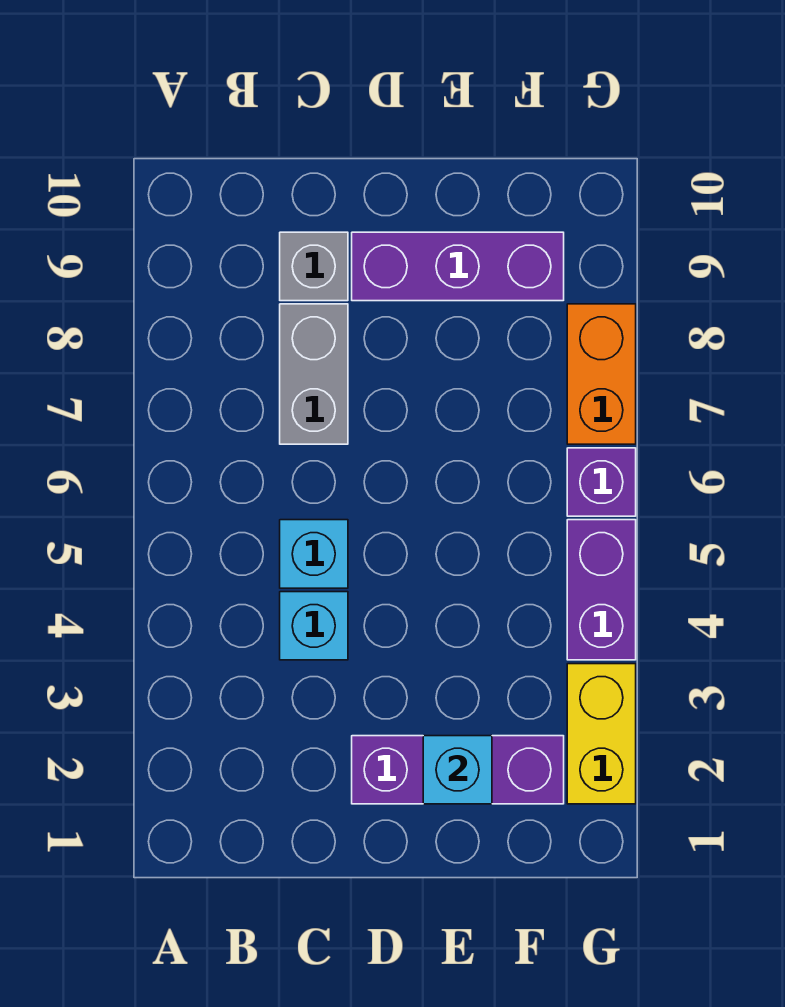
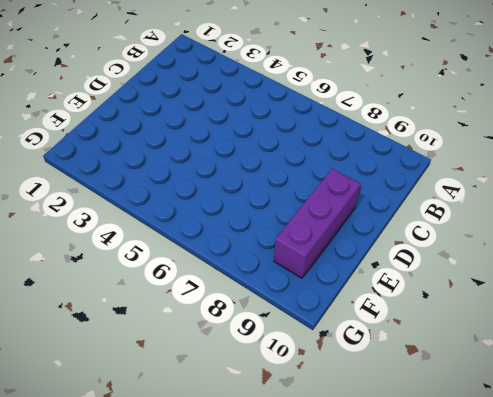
none -> cyan brick C4 level 1
none -> cyan brick C5 level 1

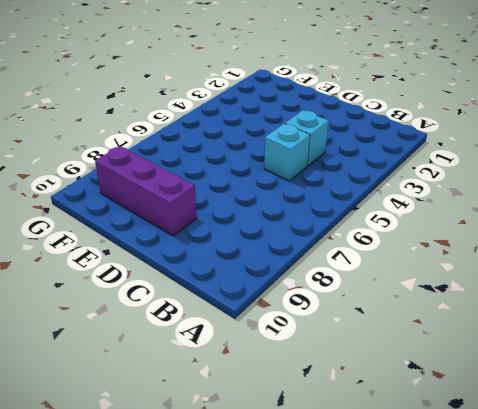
none -> grey brick C7:C8 level 1
none -> grey brick C9 level 1

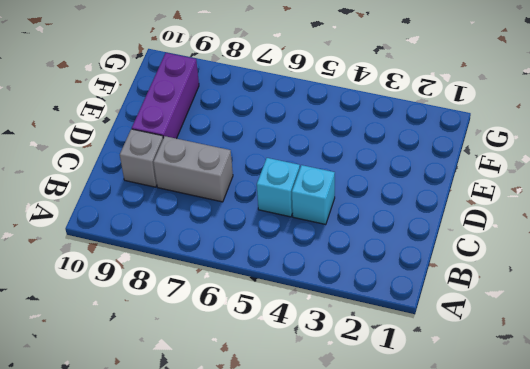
none -> purple brick D2:F2 level 1
none -> yellow brick G2:G3 level 1

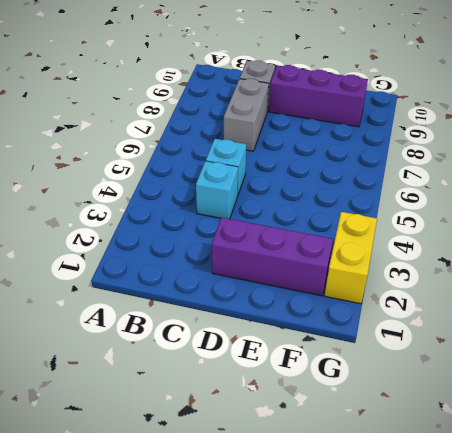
none -> purple brick G4:G5 level 1
none -> purple brick G6 level 1

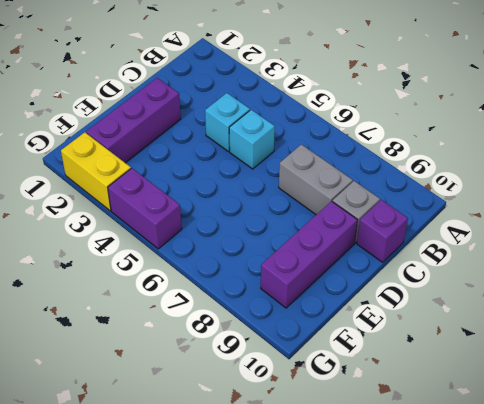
purple brick C10 level 1 -> purple brick G6 level 1
none -> orange brick G7:G8 level 1
none -> cyan brick E2 level 2

